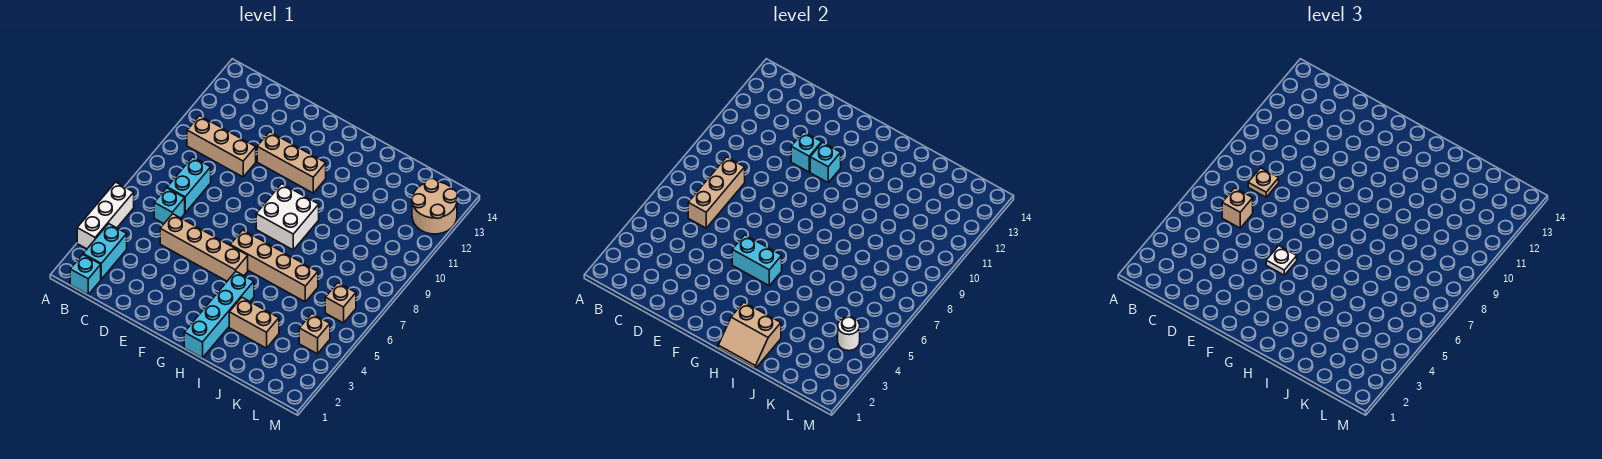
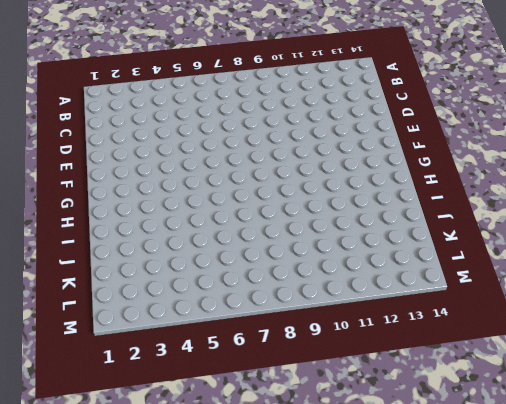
none -> white brick A3:A5 level 1
none -> cyan brick B1 level 1
none -> cyan brick B2:B3 level 1

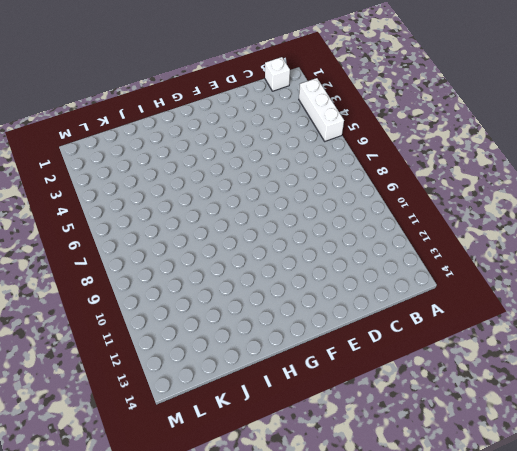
white brick B1 level 1 -> cyan brick B1 level 1
none -> cyan brick B2:B3 level 1
none -> tan brick B10:D10 level 1
none -> cyan brick C6 level 1

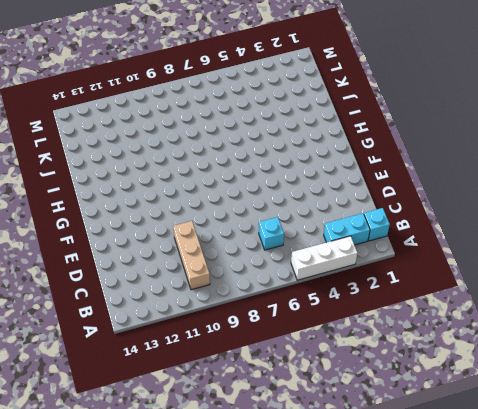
none -> cyan brick C7:C8 level 1
none -> tan brick D5:G5 level 1
none -> tan brick E11:G11 level 1

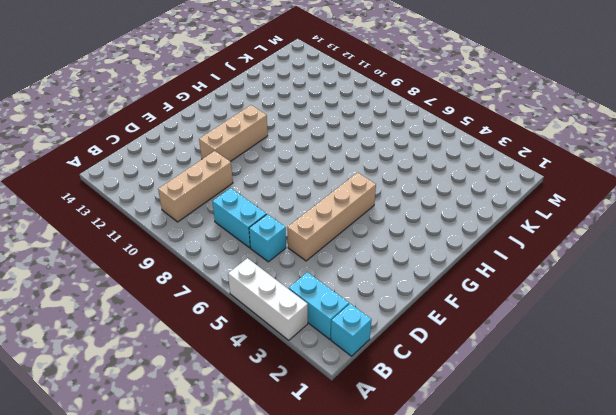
none -> tan brick G6:J6 level 1
none -> white brick G8:H9 level 1
none -> cyan brick H1:H4 level 1

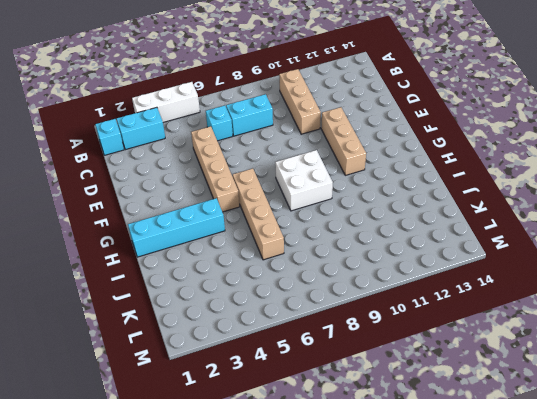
none -> tan brick I3:J3 level 1
none -> tan brick L4 level 1
none -> tan brick L6 level 1

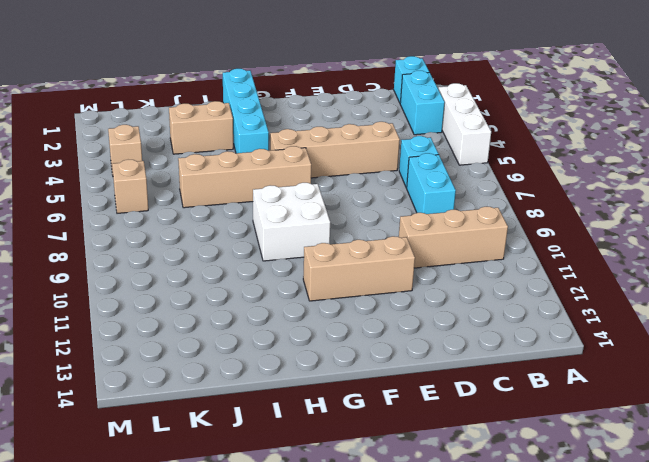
none -> tan round brick L12:M13 level 1
none -> tan brick C6:C8 level 2
none -> cyan brick E11 level 2

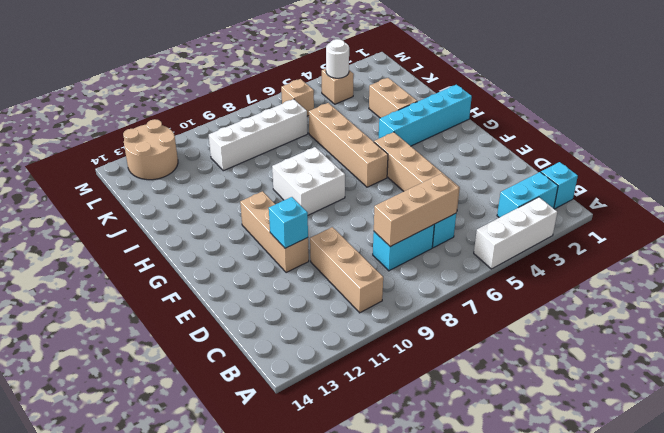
white brick K7:K10 level 1 -> none
none -> cyan brick F5:G5 level 2
none -> cyan brick F11 level 2
none -> tan slope H1:I2 level 2 top 2

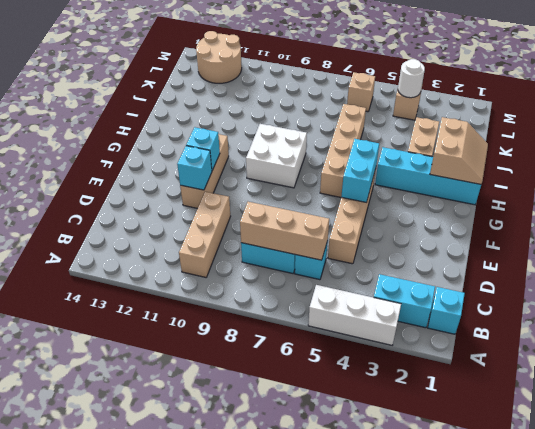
none -> tan brick C6 level 3
none -> tan plate C8 level 3
none -> white plate F5 level 3

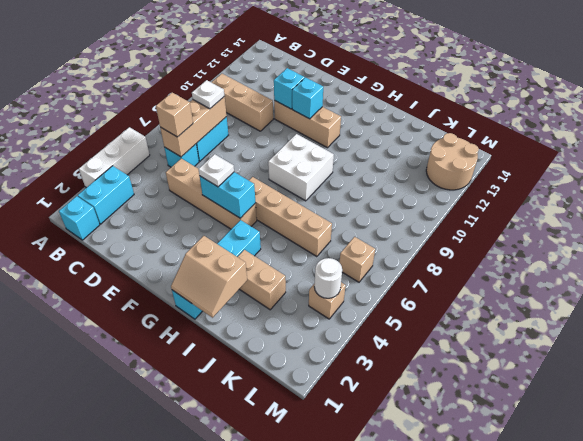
white plate C8 level 3 -> tan plate C8 level 3

